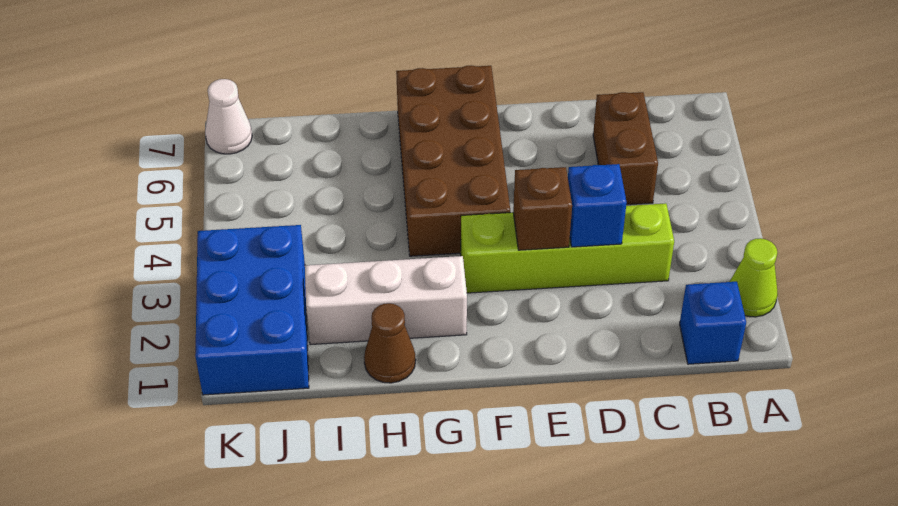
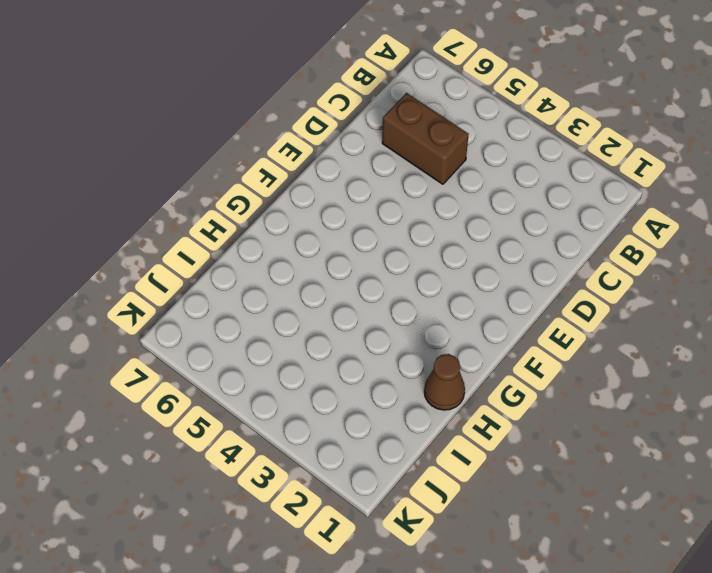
none -> lime cone A2 level 1
none -> blue brick B1 level 1

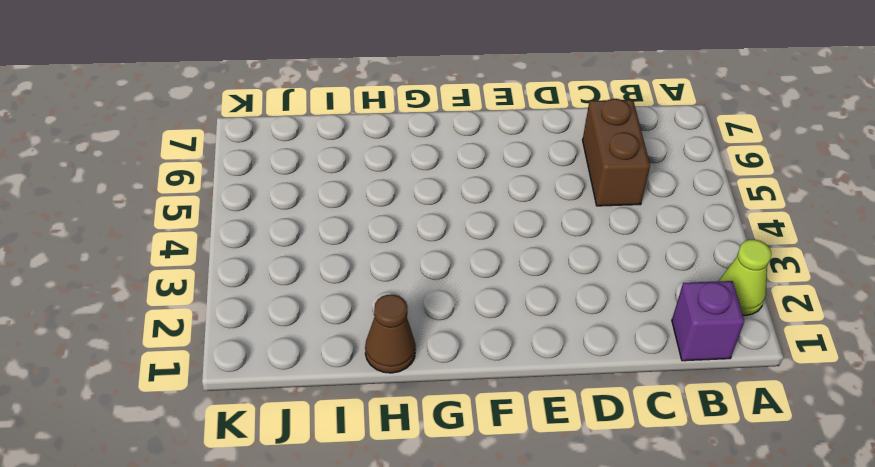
purple brick B1 level 1 -> blue brick B1 level 1
none -> lime brick C3:F3 level 1
none -> brown brick F4:G7 level 1

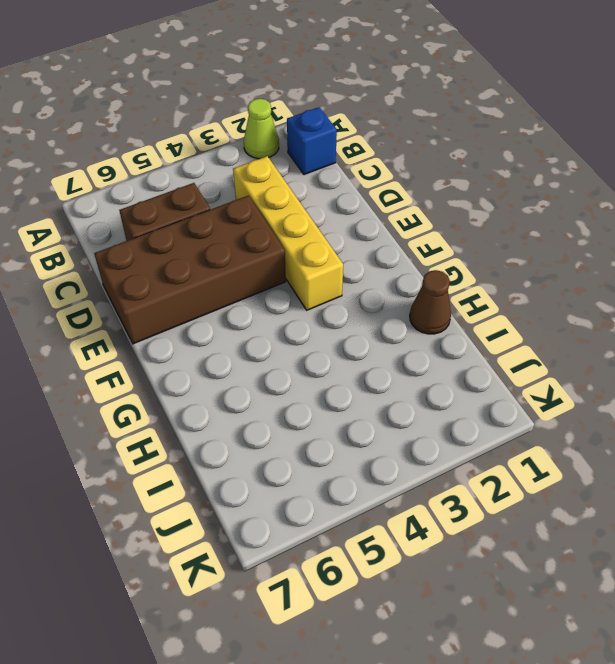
yellow brick C3:F3 level 1 -> lime brick C3:F3 level 1
brown brick D4:E7 level 1 -> brown brick F4:G7 level 1
none -> white brick G2:I2 level 1
none -> blue brick J1:K3 level 1

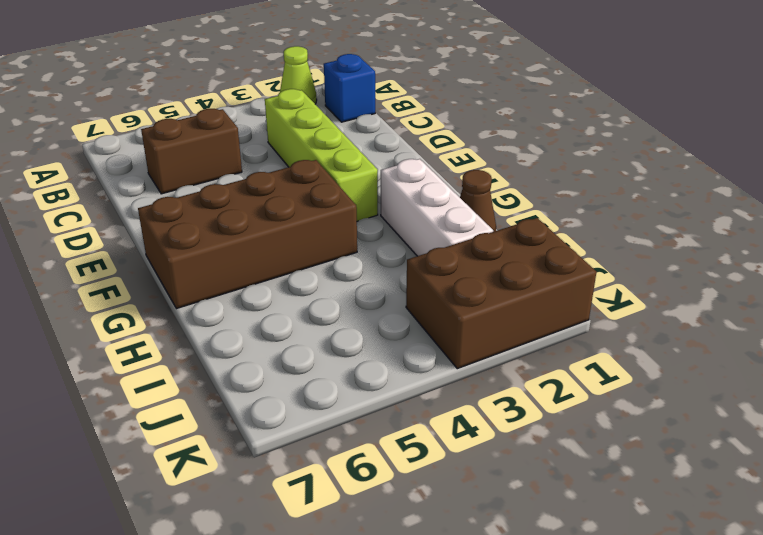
brown brick J1:K3 level 1 -> blue brick J1:K3 level 1
none -> white cone K7 level 1
none -> blue brick D3 level 2

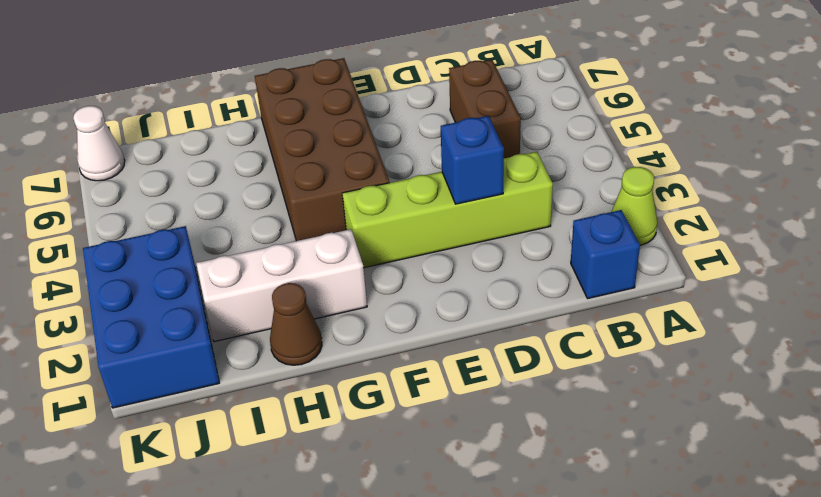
none -> brown brick E3 level 2

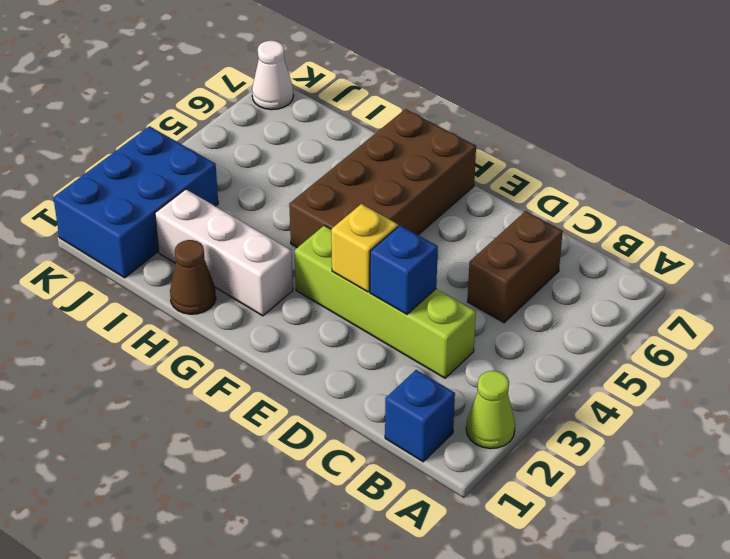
yellow brick E3 level 2 -> brown brick E3 level 2

